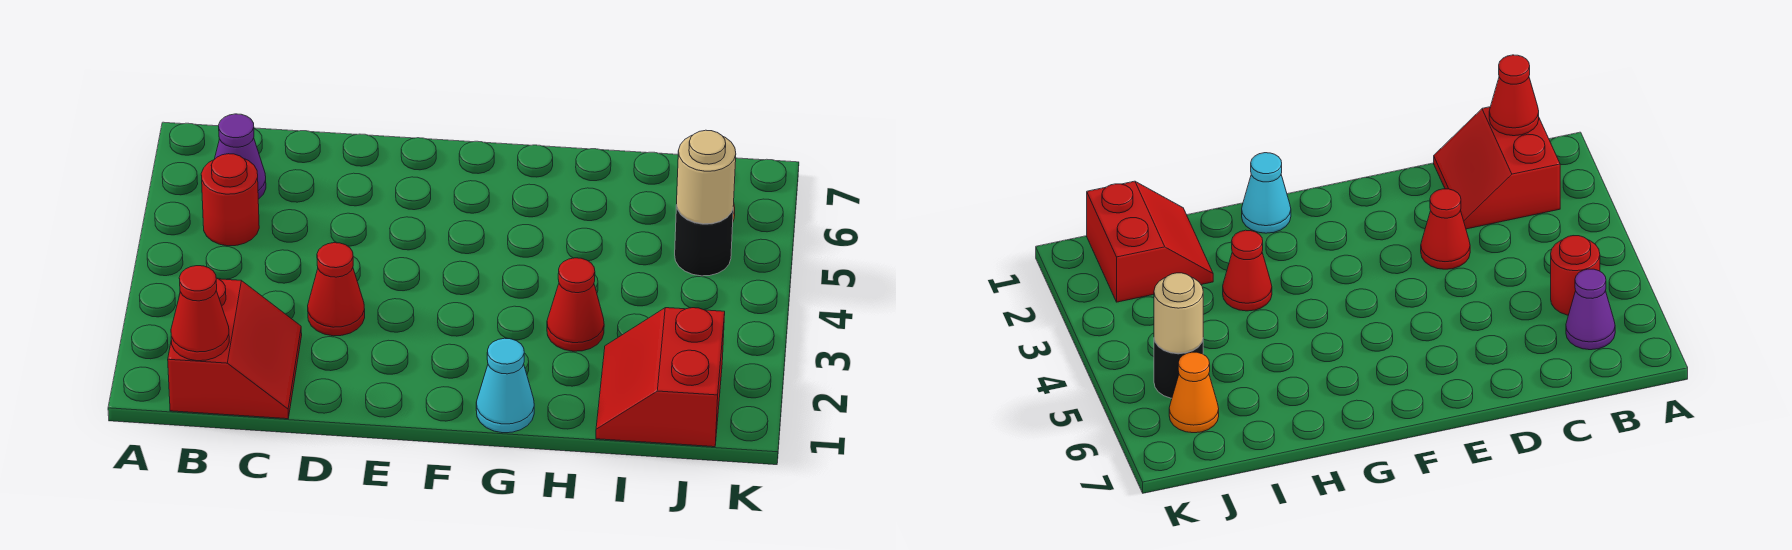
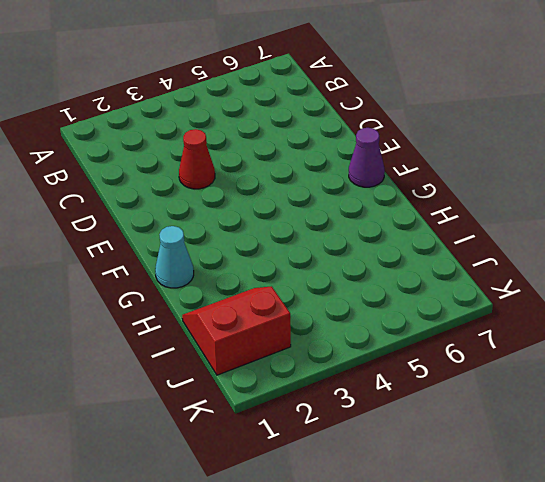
purple cone F7 level 1 -> purple cone B6 level 1
none -> red slope B1:C2 level 1 top B
none -> red round brick B5 level 1

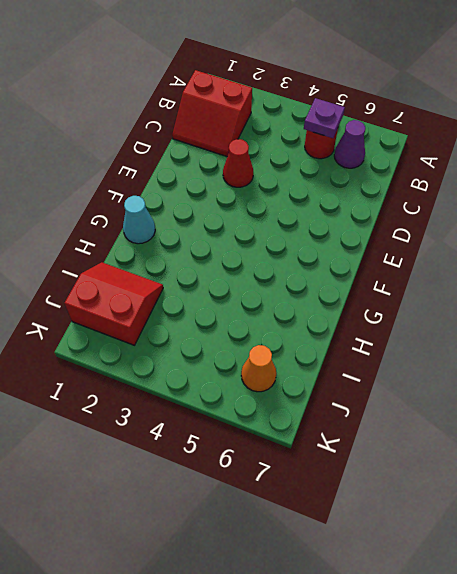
purple plate B5 level 2 -> none
none -> red cone H3 level 1
none -> black round brick J5 level 1

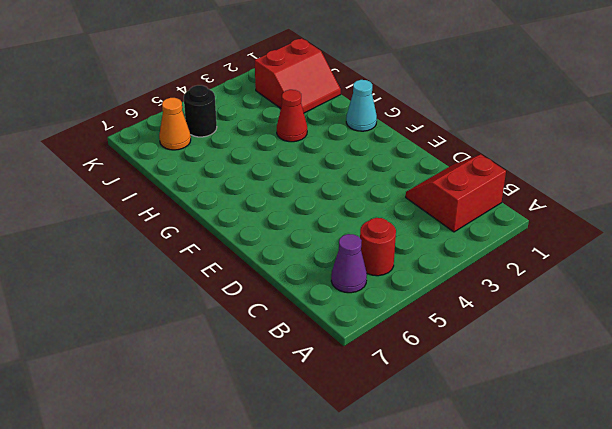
none -> red cone D3 level 1
none -> red cone B1 level 2

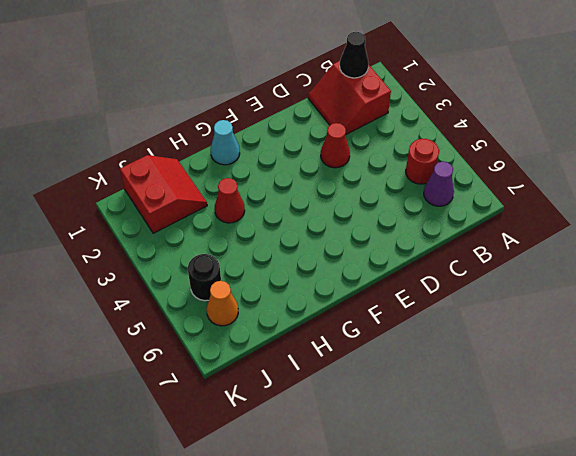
black cone B1 level 2 -> red cone B1 level 2
none -> tan round brick J5 level 2

